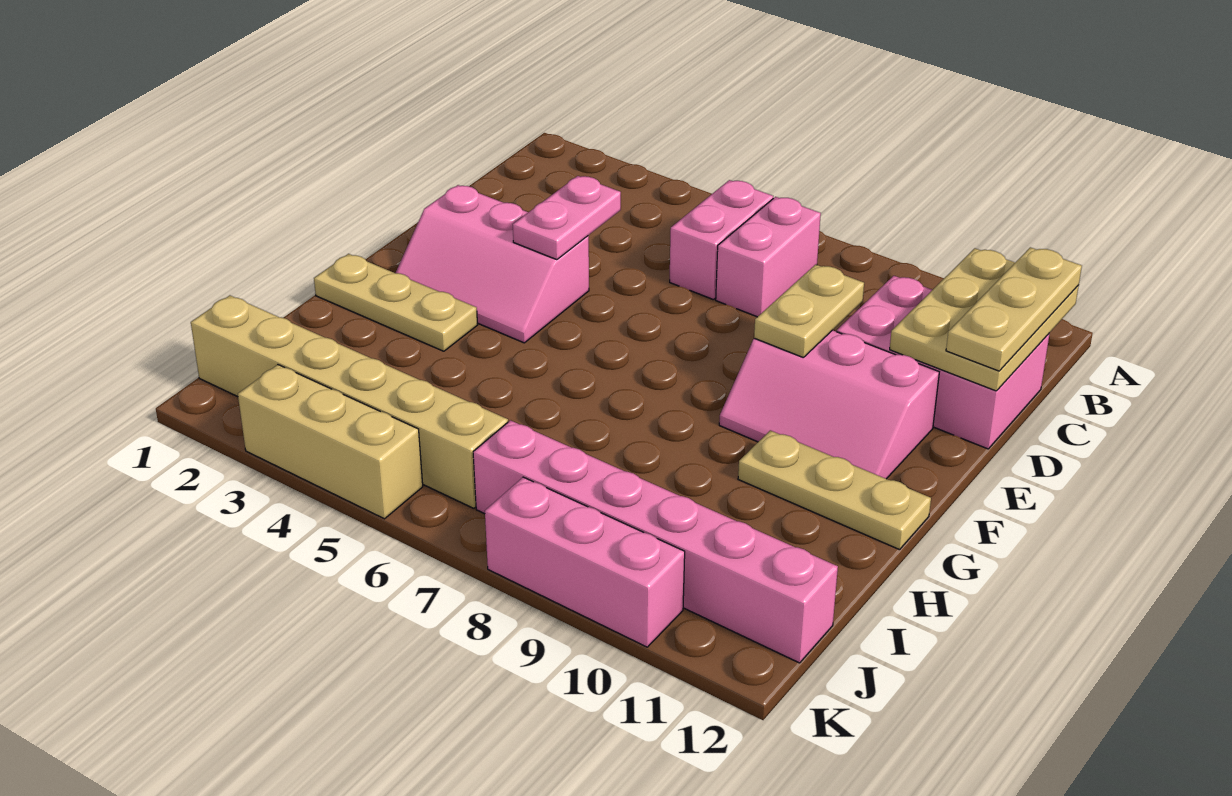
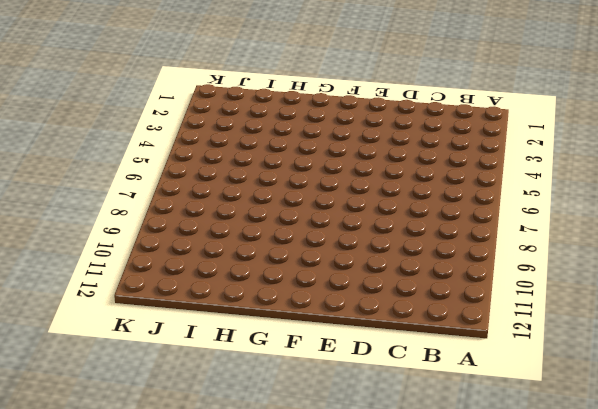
none -> pink brick B6:C6 level 1
none -> pink brick B7:C7 level 1
none -> pink brick C10:D12 level 1

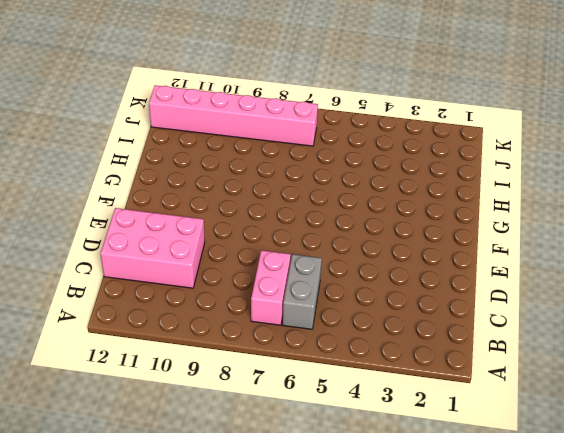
grey brick B6:C6 level 1 -> pink brick B6:C6 level 1
none -> pink slope E2:F4 level 1 top E
none -> pink slope E9:F11 level 1 top E
none -> tan plate G1:G3 level 1

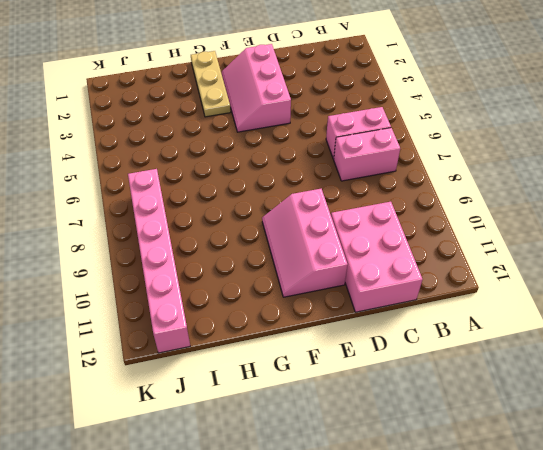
none -> tan plate G10:G12 level 1
none -> tan brick J1:J6 level 1
none -> tan brick K3:K5 level 1

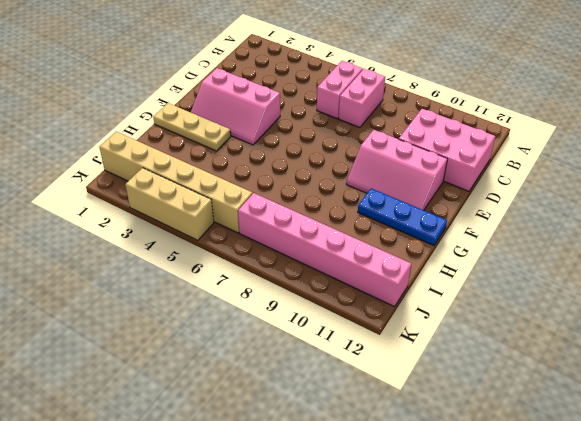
blue plate G10:G12 level 1 -> tan plate G10:G12 level 1
none -> pink brick K8:K10 level 1
none -> tan plate B11:D12 level 2
none -> pink plate D4:E4 level 2

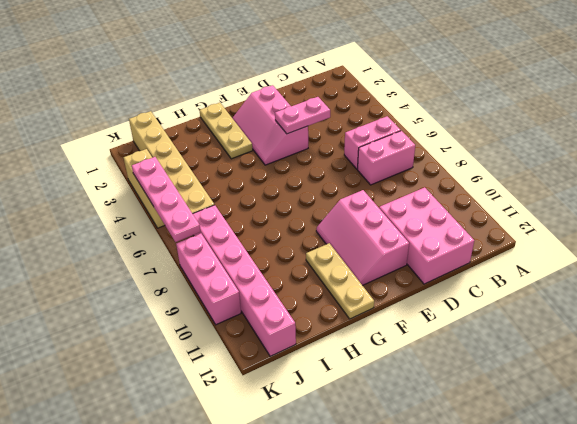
pink plate K4:K7 level 2 -> none
none -> tan plate B11:D12 level 2
none -> tan plate D9:E9 level 2
none -> tan plate B12:D12 level 3

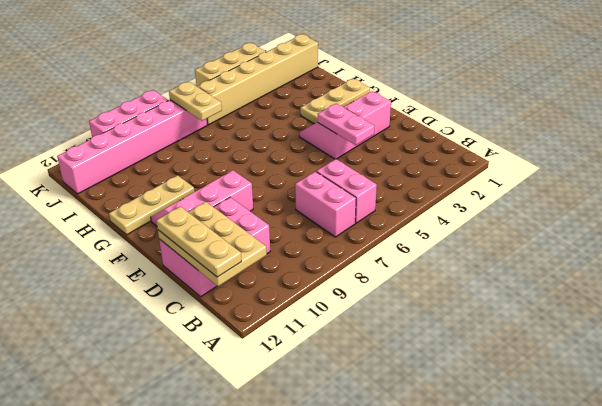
tan plate I7:J7 level 2 -> tan plate D9:E9 level 2

